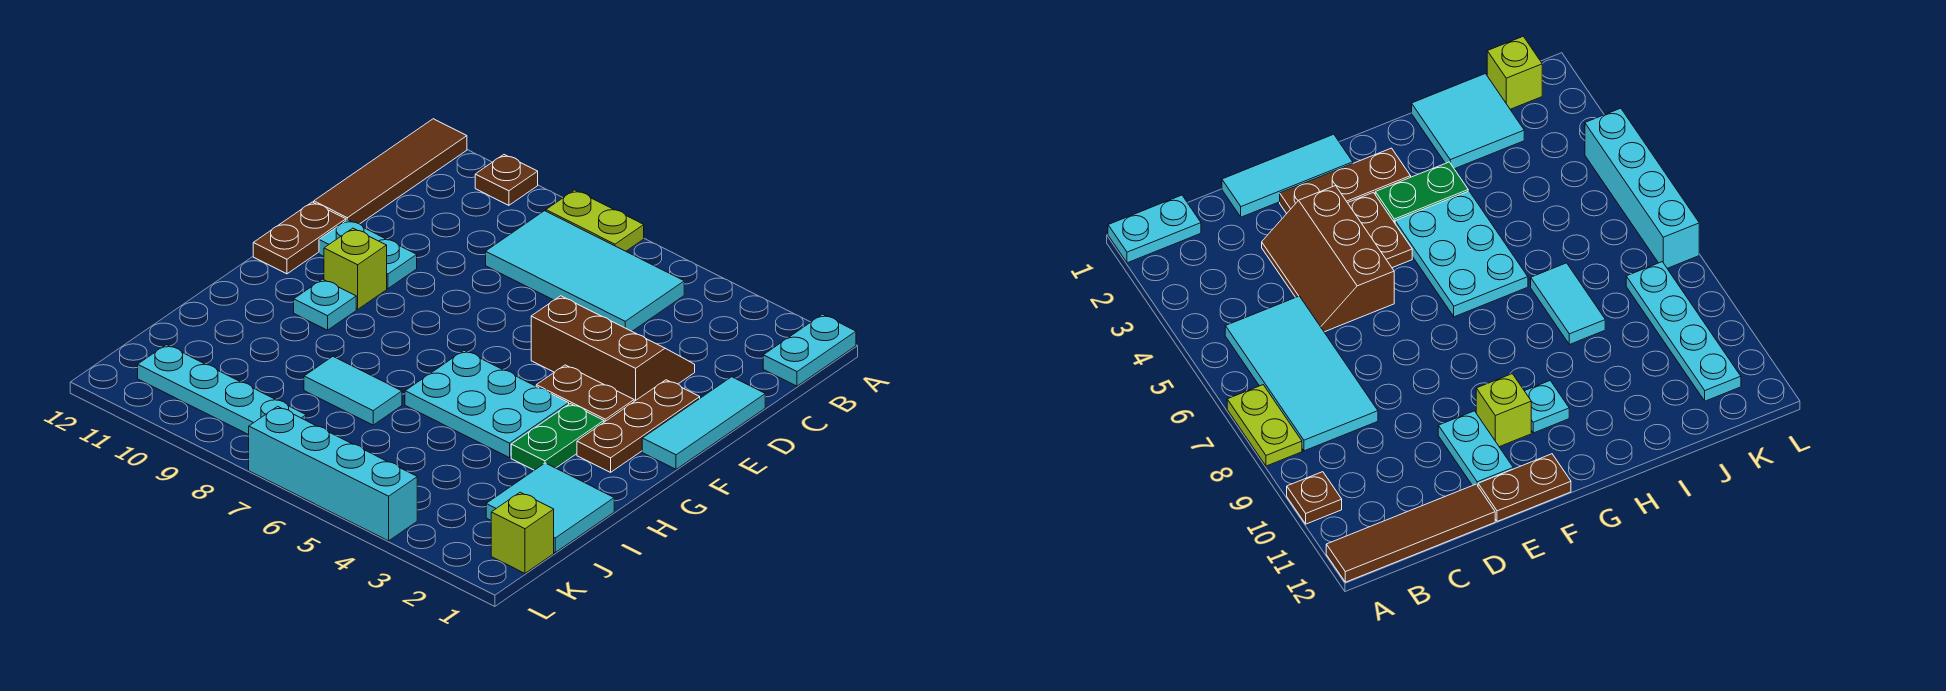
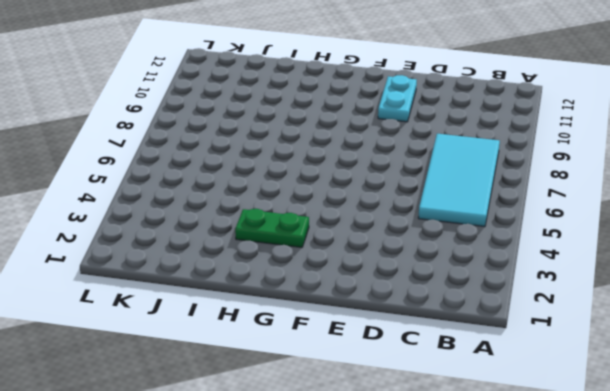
none -> cyan plate A1:B1 level 1
none -> lime plate A7:A8 level 1
none -> brown plate A10 level 1

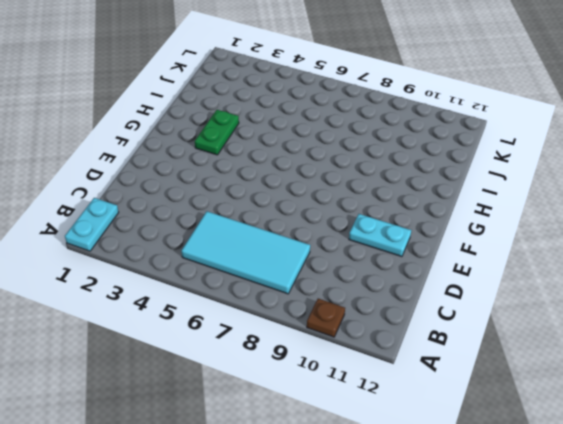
none -> lime plate A7:A8 level 1
none -> brown tile A12:D12 level 1
none -> cyan tile D1:F1 level 1

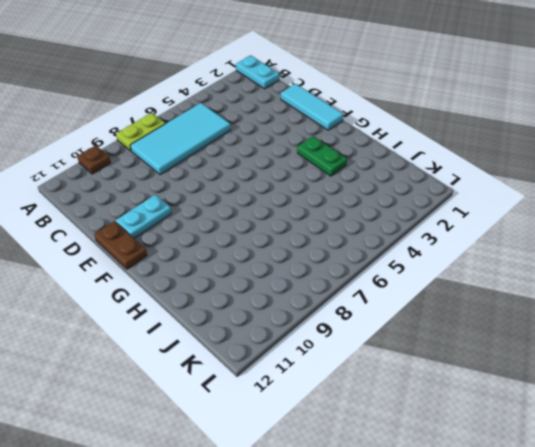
none -> brown tile A12:D12 level 1
none -> brown slope D3:E5 level 1 top E
none -> brown plate E2:G2 level 1

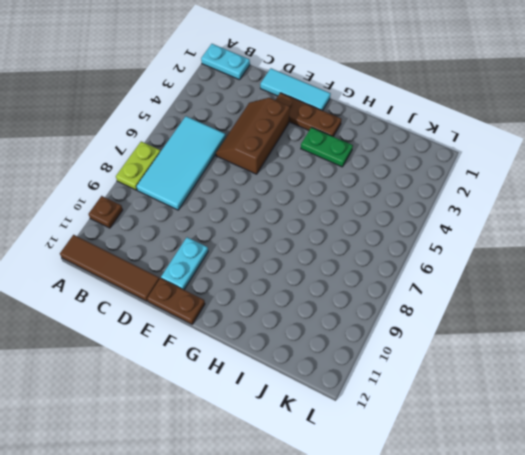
none -> brown plate F3:F4 level 1
none -> lime brick F10 level 1
none -> cyan plate G4:H6 level 1

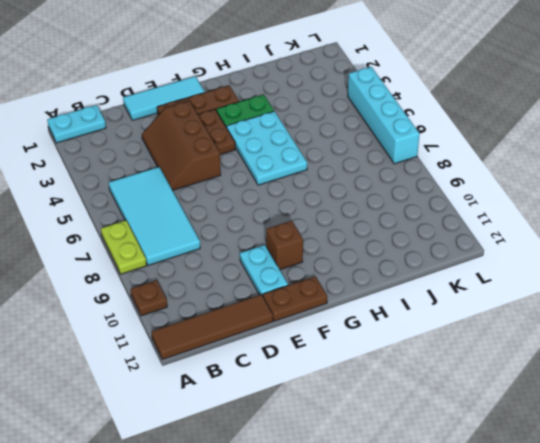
brown brick F10 level 1 -> lime brick F10 level 1
none -> cyan plate G10 level 1
none -> cyan tile I1:J2 level 1
none -> cyan tile I7:I8 level 1

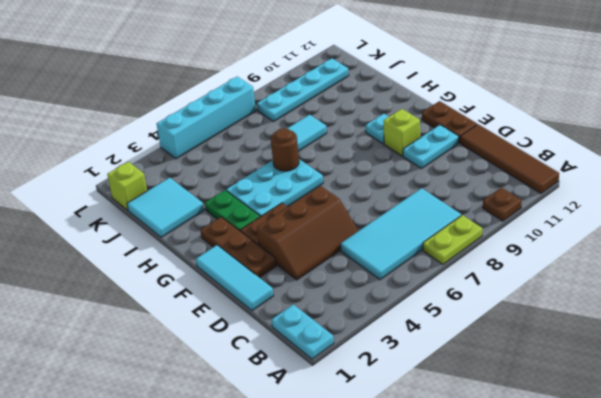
brown round brick H6 level 2 -> none

